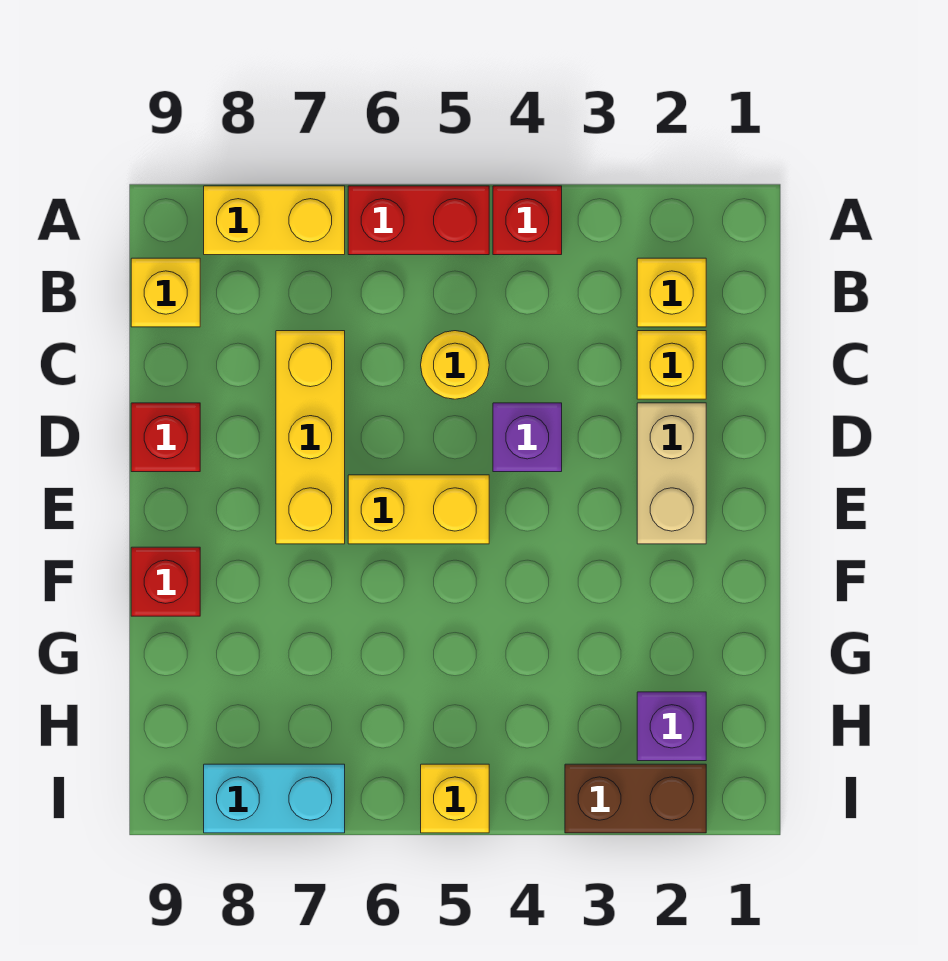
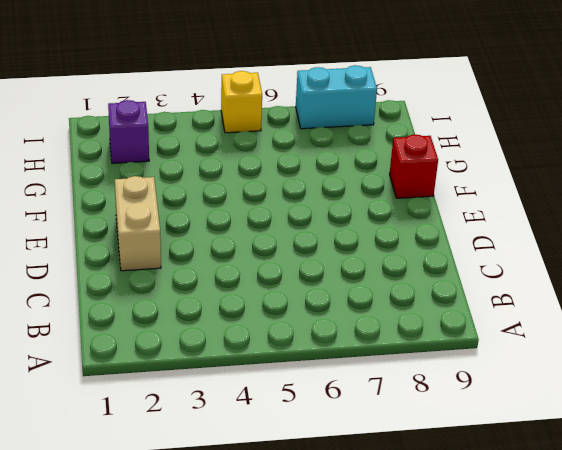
none -> red brick A4 level 1
none -> red brick A5:A6 level 1
none -> yellow brick A7:A8 level 1

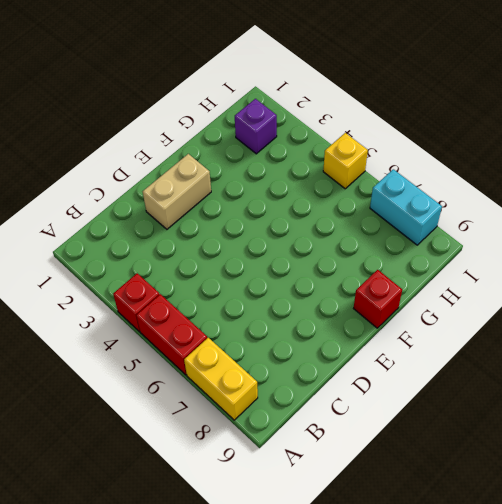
none -> yellow brick B2 level 1
none -> yellow brick B9 level 1
none -> yellow brick C2 level 1

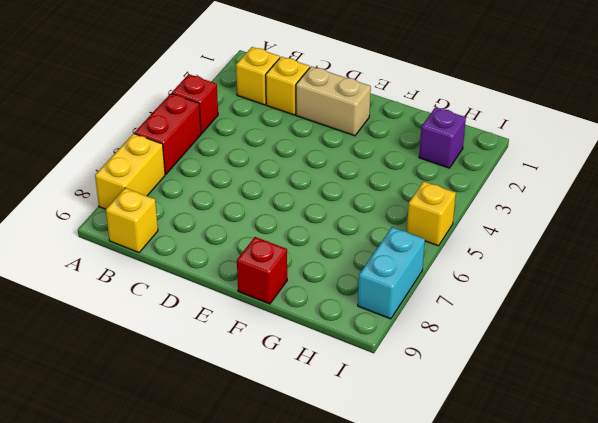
none -> yellow round brick C5 level 1
none -> yellow brick C7:E7 level 1
none -> purple brick D4 level 1

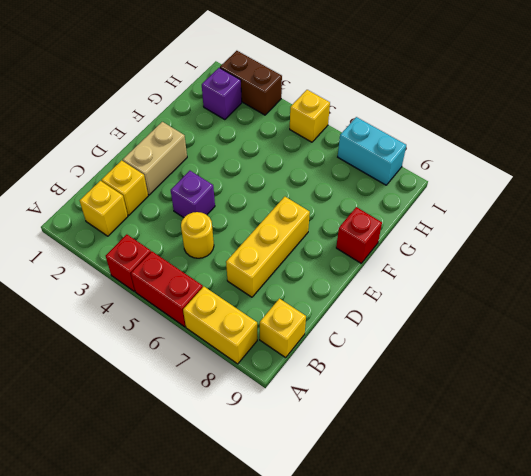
none -> red brick D9 level 1
none -> yellow brick E5:E6 level 1

